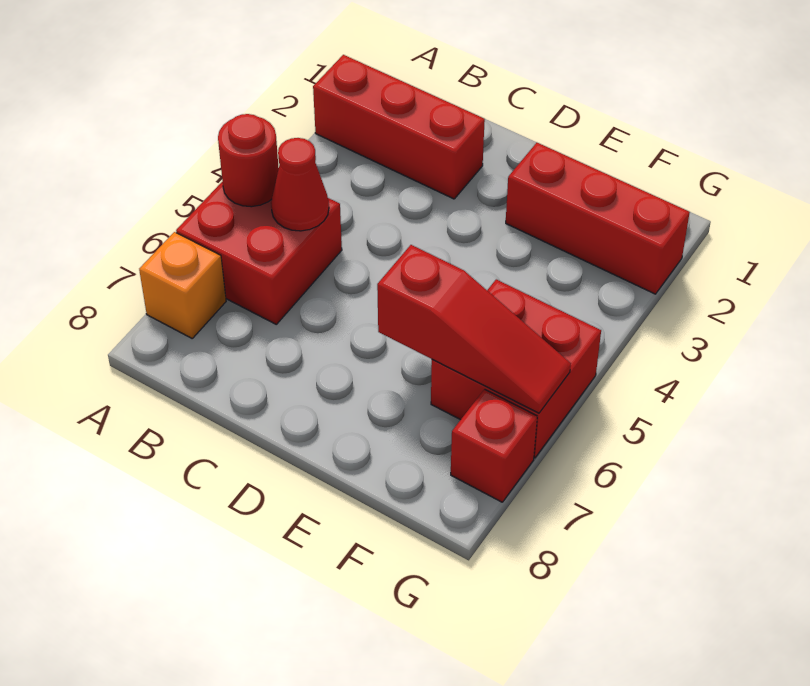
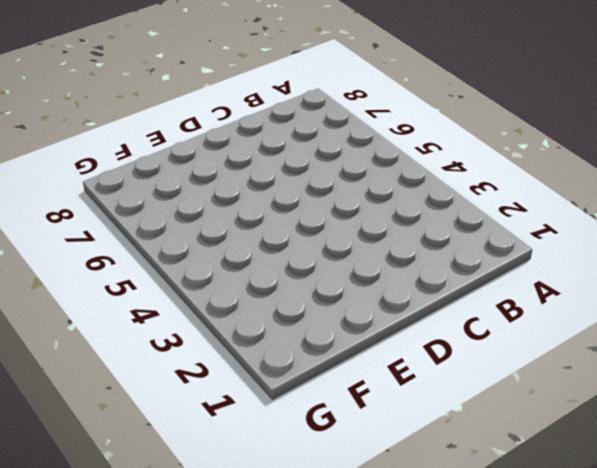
none -> red brick A2:C2 level 1
none -> red brick A5:B6 level 1

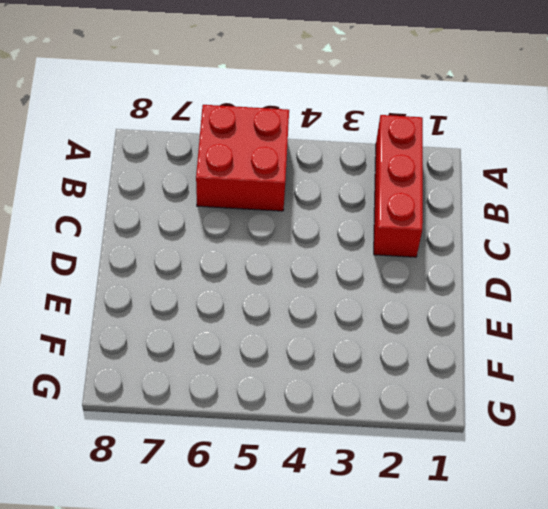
none -> orange brick A7 level 1
none -> red brick E2:G2 level 1

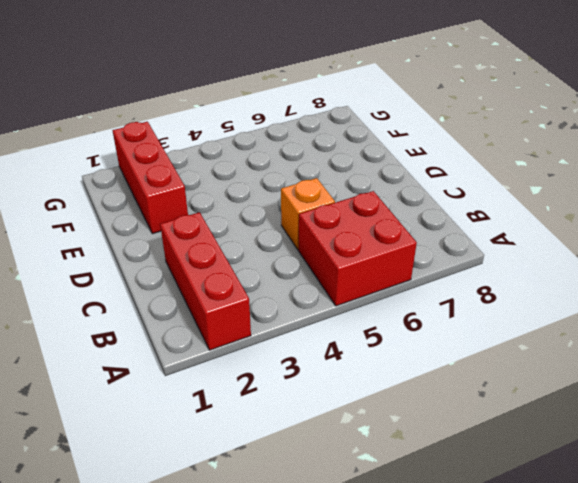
orange brick C5 level 1 -> orange brick A7 level 1
none -> red brick F5:G6 level 1
none -> red brick G7 level 1

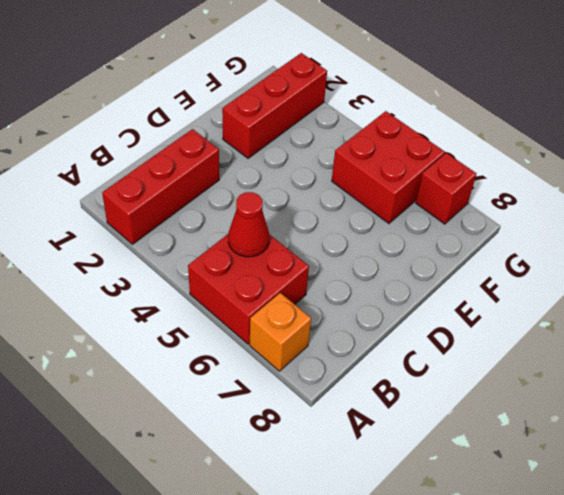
none -> red round brick A5 level 2
none -> red slope E6:G6 level 2 top E

